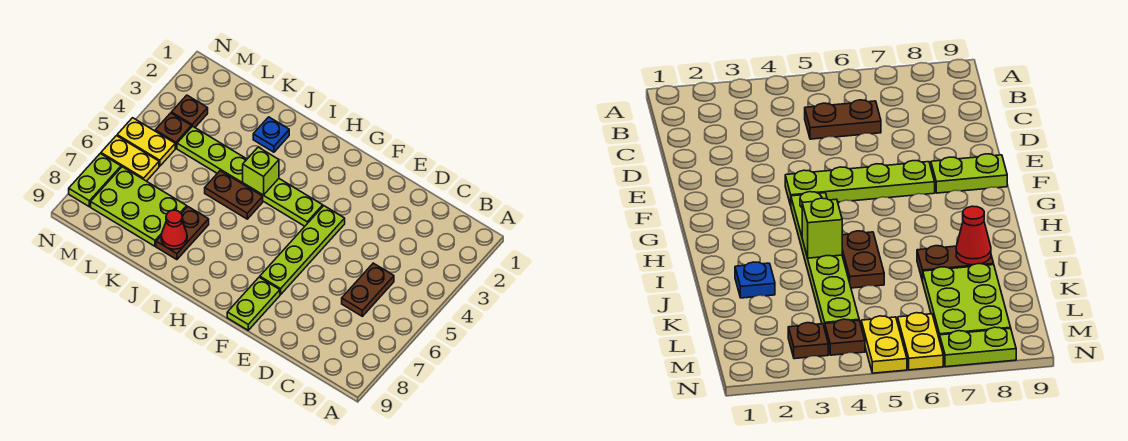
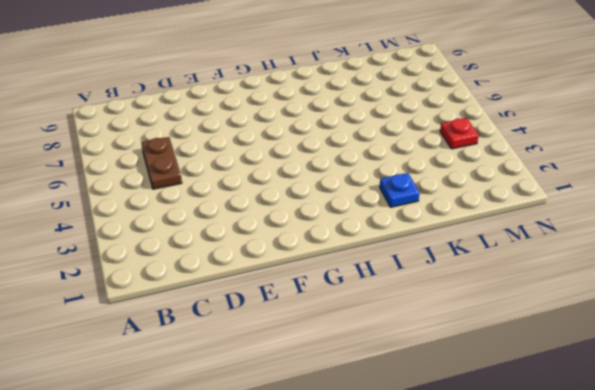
red plate M4 level 1 -> brown plate M4 level 1
none -> lime plate F4:F7 level 1
none -> lime plate F8:F9 level 1
none -> lime plate G4:L4 level 1

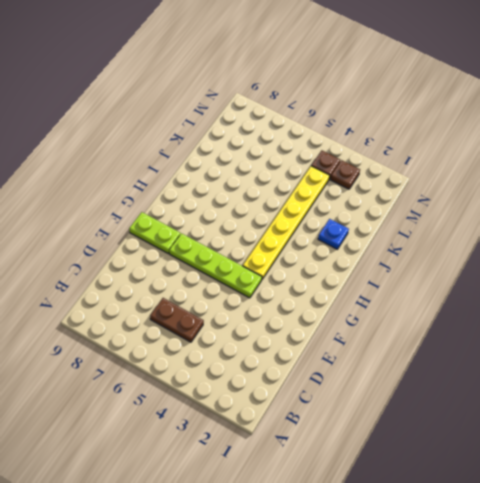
yellow plate G4:L4 level 1 -> lime plate G4:L4 level 1
none -> brown plate I5:J5 level 1
none -> brown plate J7:J8 level 1
none -> lime plate K7:M8 level 1

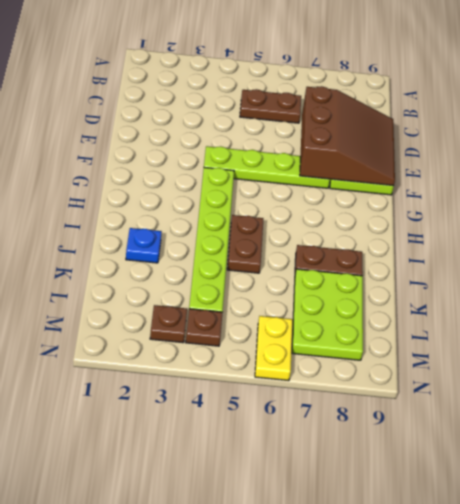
brown slope D7:F9 level 2 top 7 -> none
none -> yellow plate M5:N5 level 1
none -> lime plate N7:N8 level 1
none -> lime brick I4 level 2

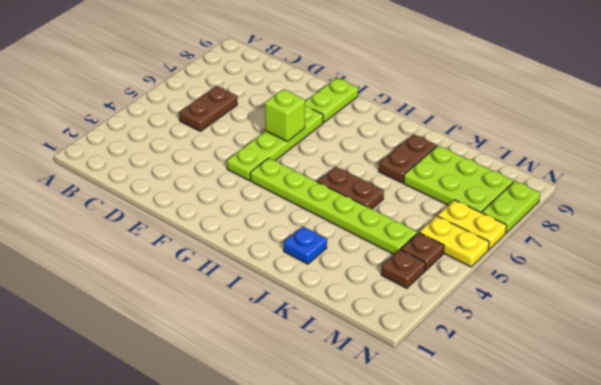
lime brick F6 level 2 -> lime brick I4 level 2
none -> red cone J8 level 2

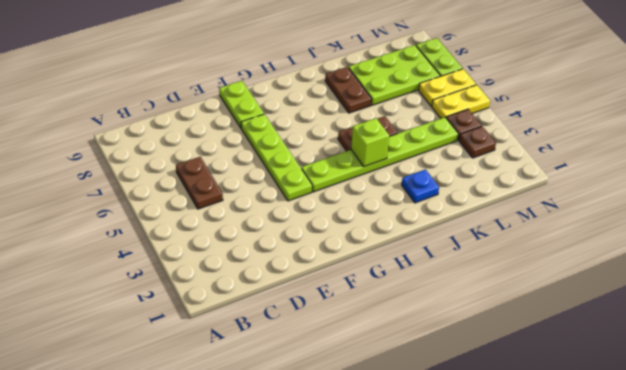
none -> red cone J8 level 2

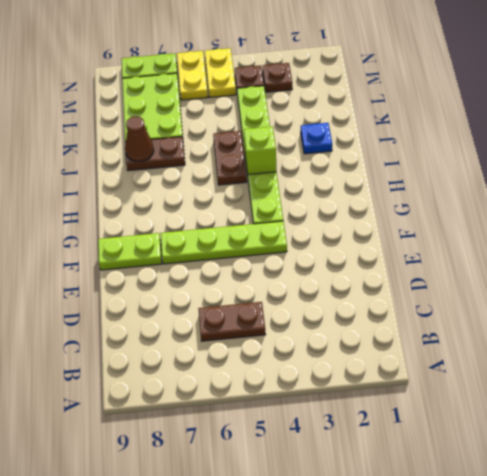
brown cone J8 level 2 -> red cone J8 level 2

